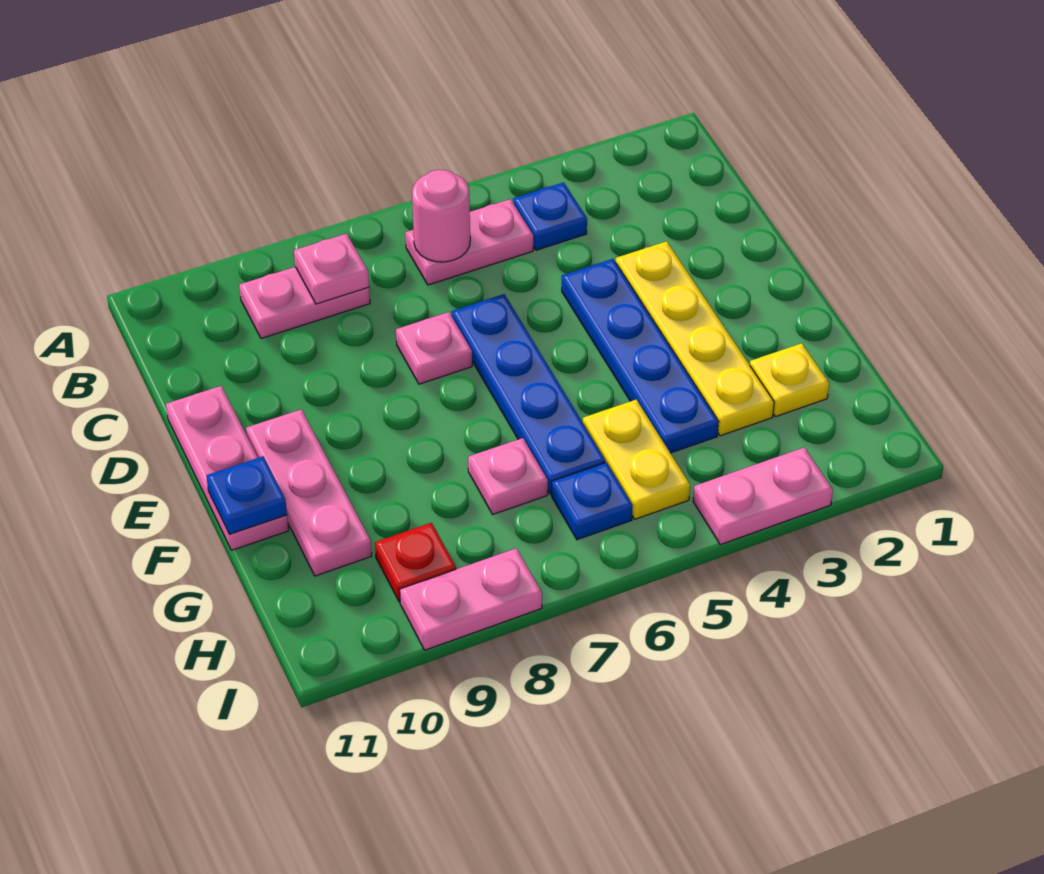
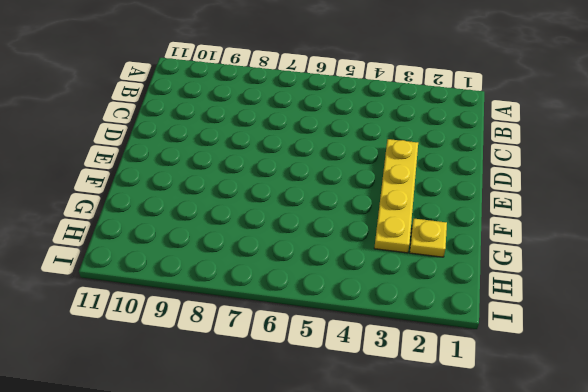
none -> blue plate B4 level 1
none -> pink plate B5:B6 level 1
none -> pink plate B8:B9 level 1

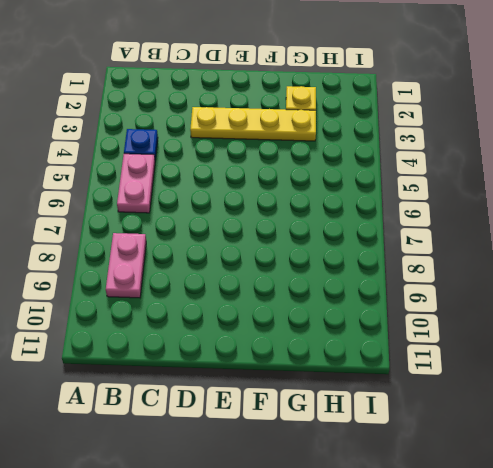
none -> blue plate D4:G4 level 1
none -> blue plate D6:G6 level 1
none -> pink plate D7 level 1

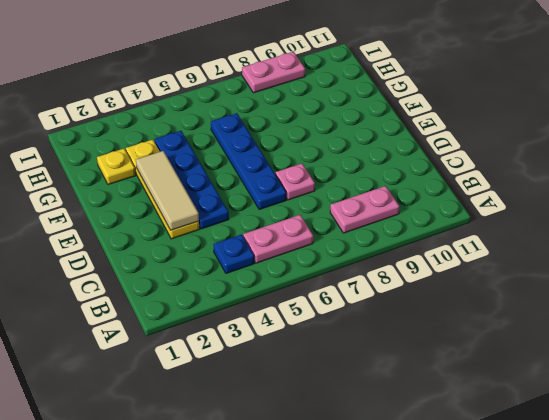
tan tile D3:F3 level 2 -> none
none -> pink plate D11:F11 level 1
none -> pink plate E10:G10 level 1
none -> yellow plate G5:H5 level 1

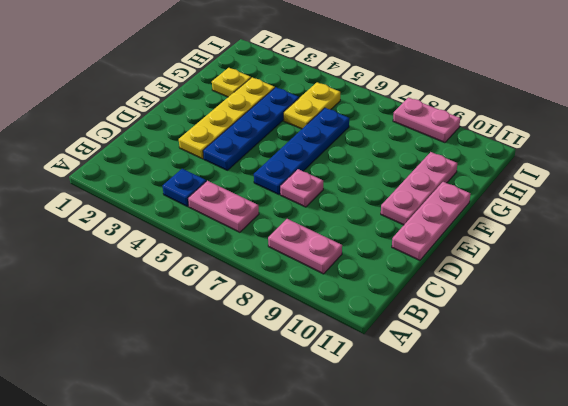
none -> pink plate G7 level 1
none -> blue plate H6 level 1
none -> red plate H9 level 1

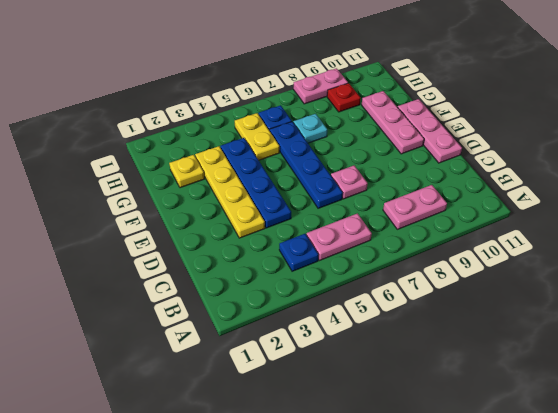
cyan plate G7 level 1 -> pink plate G7 level 1
none -> pink plate I3:I4 level 1
none -> pink round brick B6 level 2
none -> pink plate B8 level 2

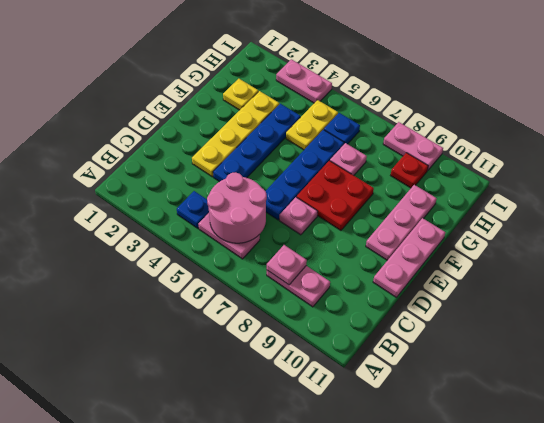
pink round brick B5:C6 level 2 -> pink round brick B6 level 2
red plate E7:F8 level 1 -> none
none -> blue plate F11 level 2

